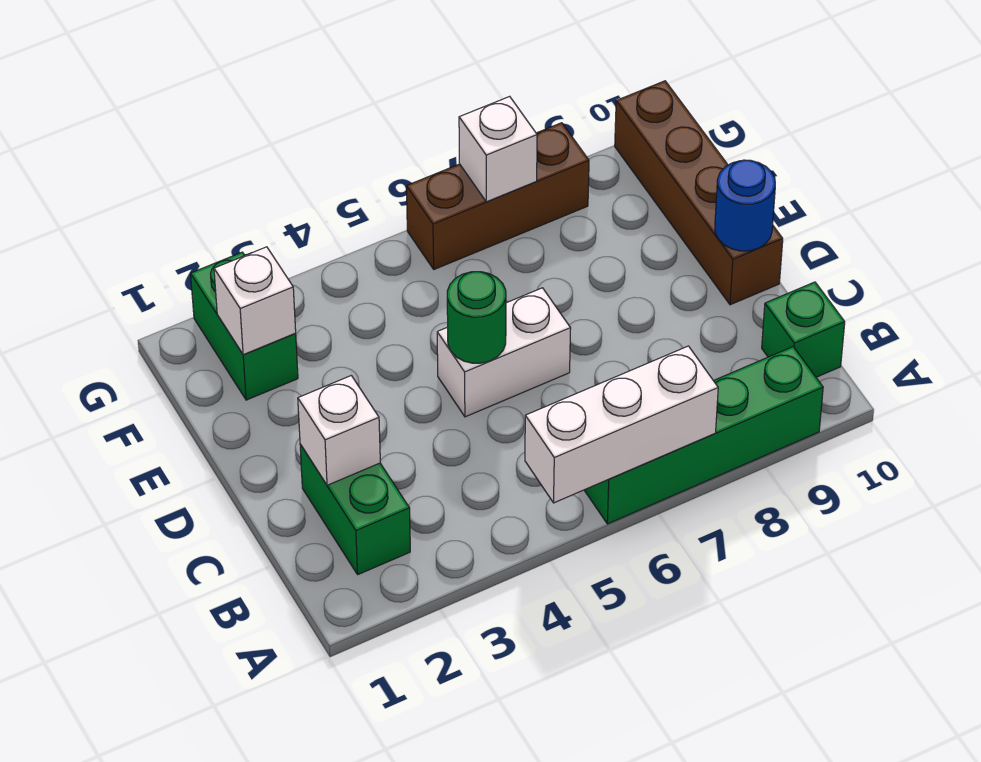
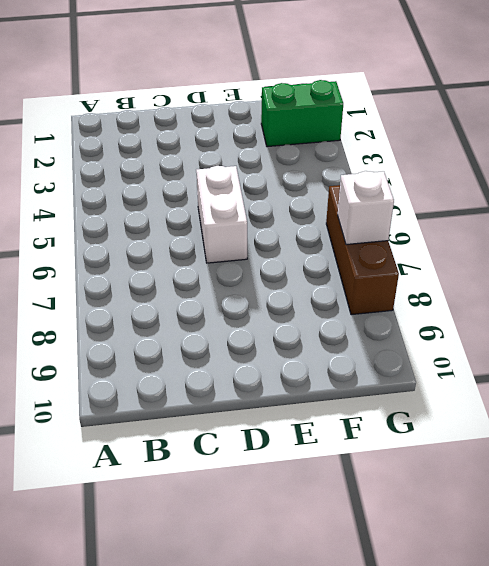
none -> green brick A6:A9 level 1
none -> green brick B2:C2 level 1
none -> green brick B10 level 1

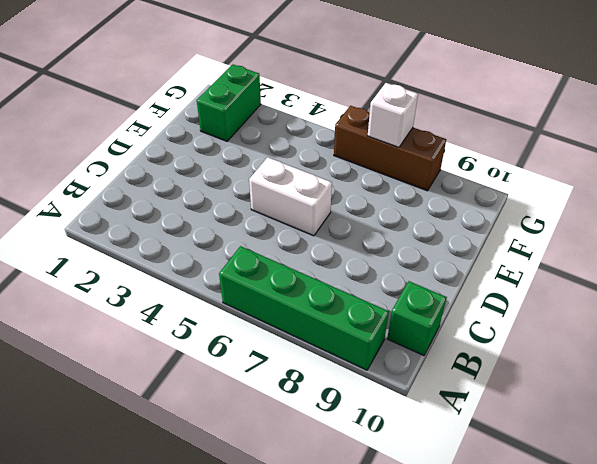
none -> green brick B2:C2 level 1
none -> brown brick D10:G10 level 1
none -> white brick A5:A7 level 2

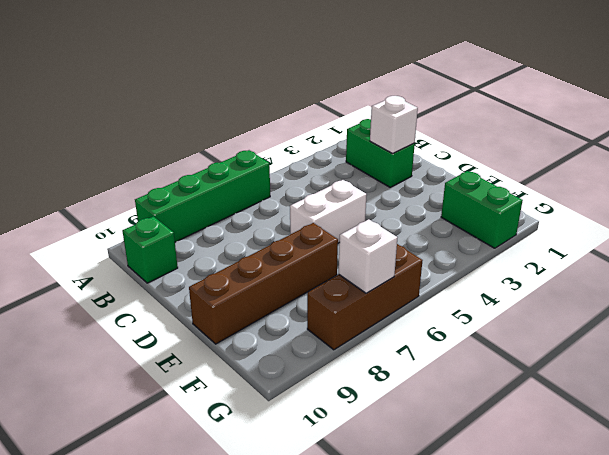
brown brick E7:E10 level 1 -> brown brick D10:G10 level 1
none -> white brick A5:A7 level 2
none -> green round brick D5 level 2
none -> blue round brick D10 level 2

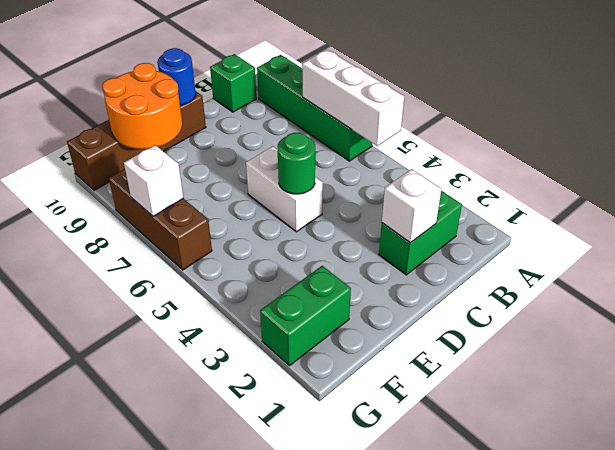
orange round brick E9:F10 level 2 -> none
none -> white brick F2 level 2

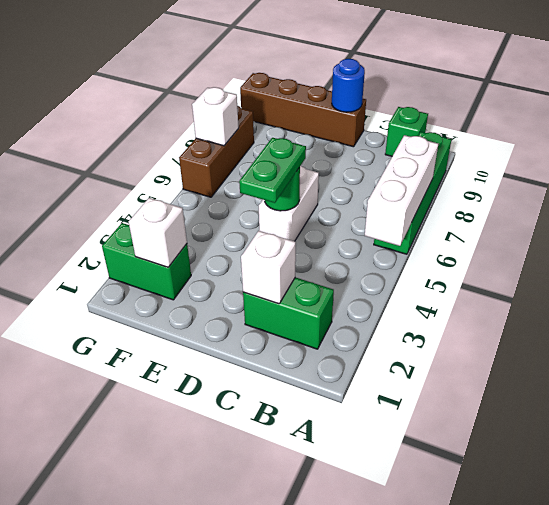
green plate D4:D5 level 3 -> none

